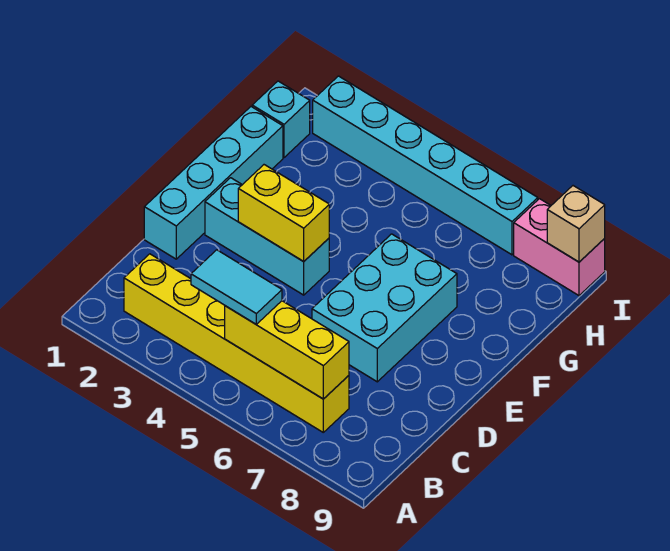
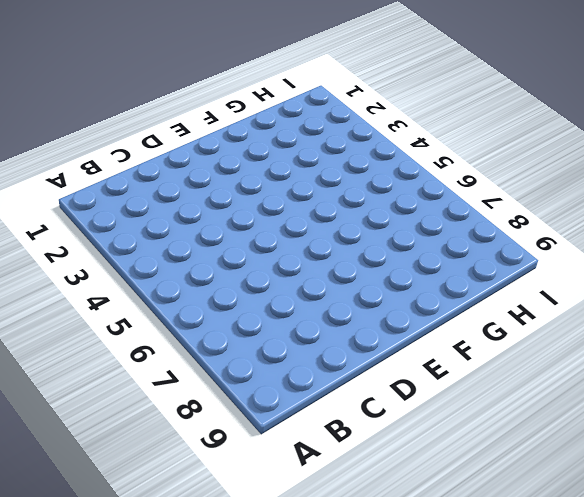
none -> yellow brick B2:B7 level 1
none -> cyan brick D1:G1 level 1

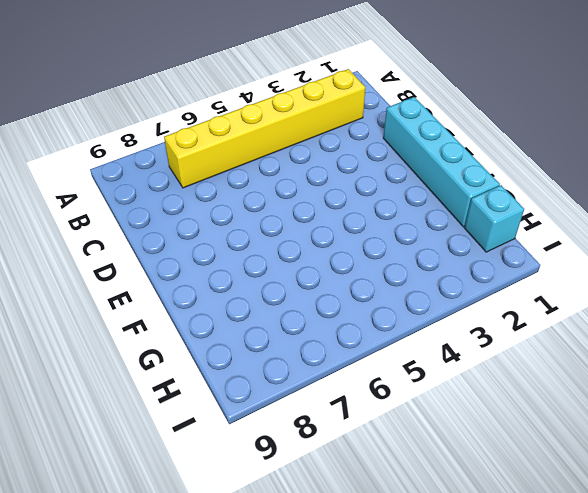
none -> cyan brick D6:F7 level 1
none -> cyan brick E2:E4 level 1

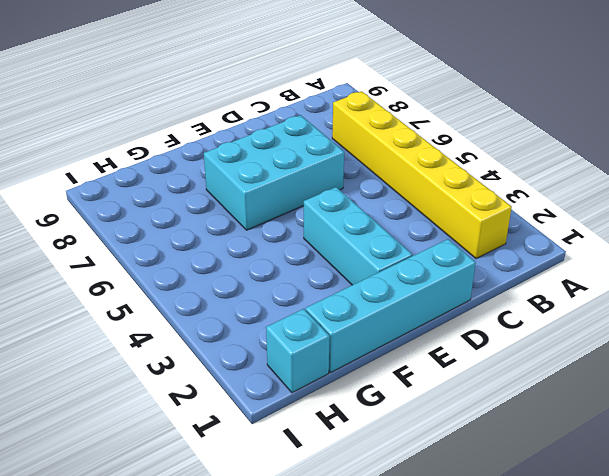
none -> cyan brick I2:I7 level 1
none -> pink brick I8:I9 level 1

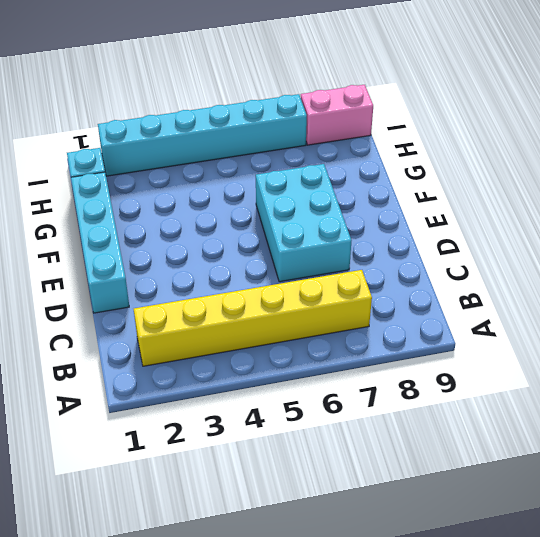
none -> cyan brick E2:E4 level 1
none -> yellow brick B5:B7 level 2

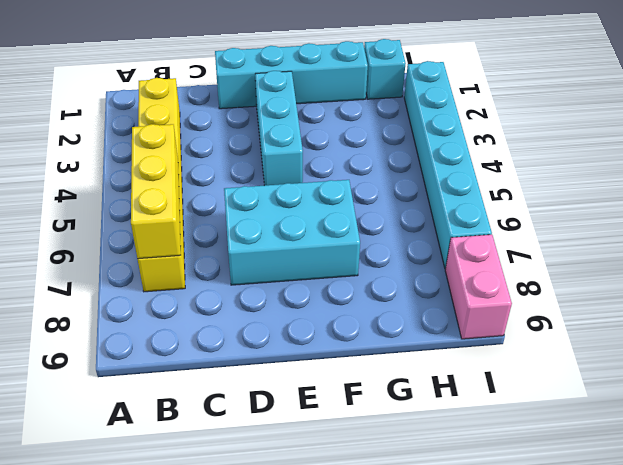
none -> yellow brick E3:E4 level 2
none -> tan brick I9 level 2

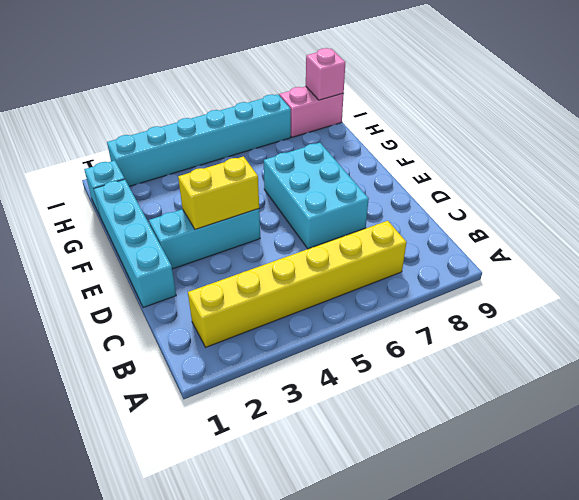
pink brick I9 level 2 -> tan brick I9 level 2
none -> yellow brick B5:B7 level 2
none -> cyan tile B4:B5 level 3

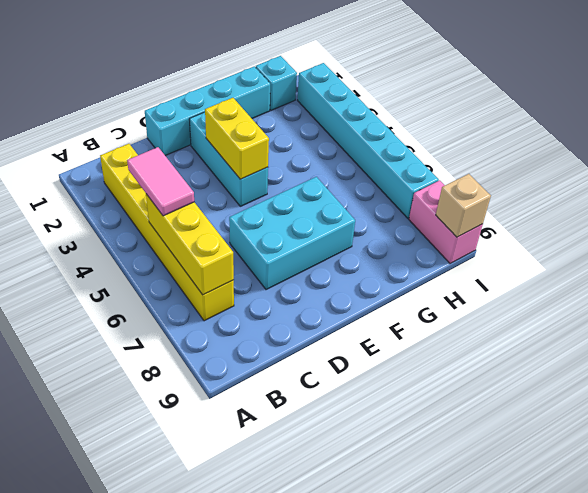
pink tile B4:B5 level 3 -> cyan tile B4:B5 level 3

